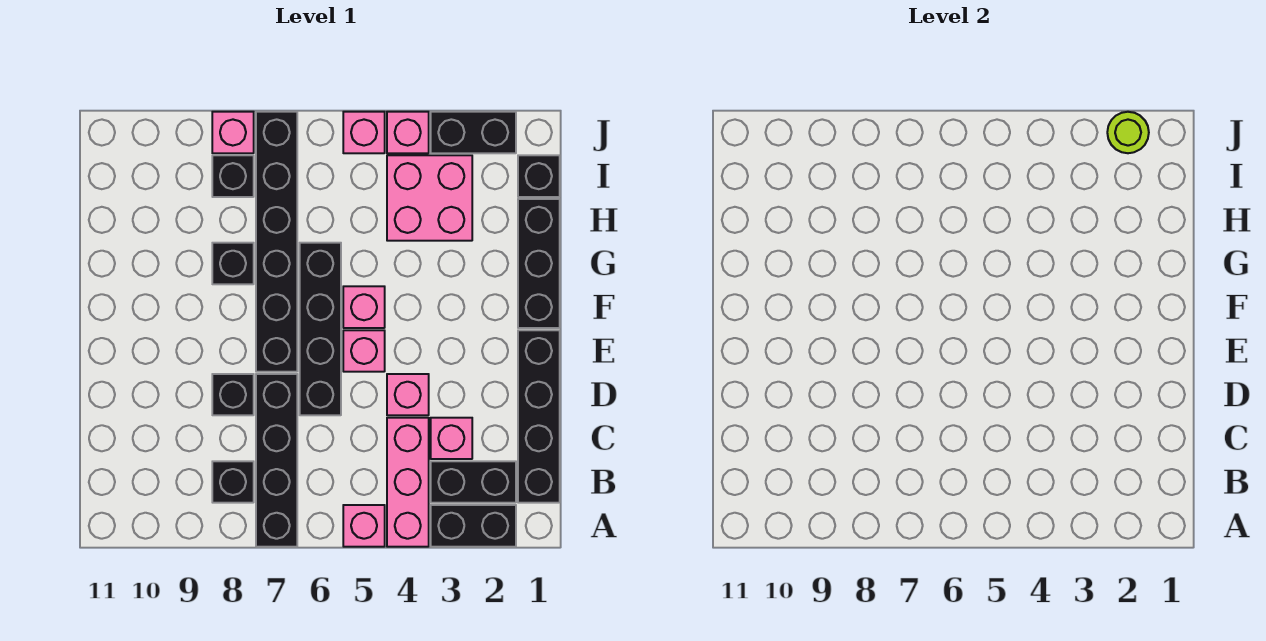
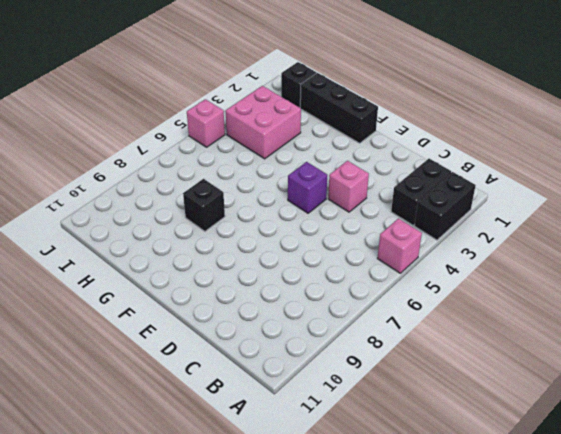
purple brick E5 level 1 -> pink brick E5 level 1
none -> pink brick A4:C4 level 1
none -> black brick A7:D7 level 1
none -> black brick B1:E1 level 1

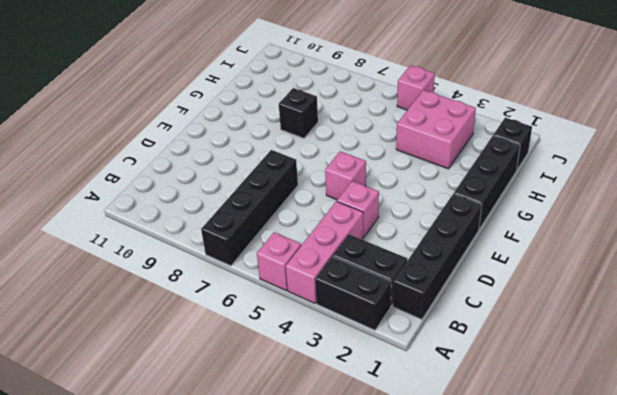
none -> black brick B8 level 1
none -> pink brick C3 level 1
none -> black brick D6:G6 level 1

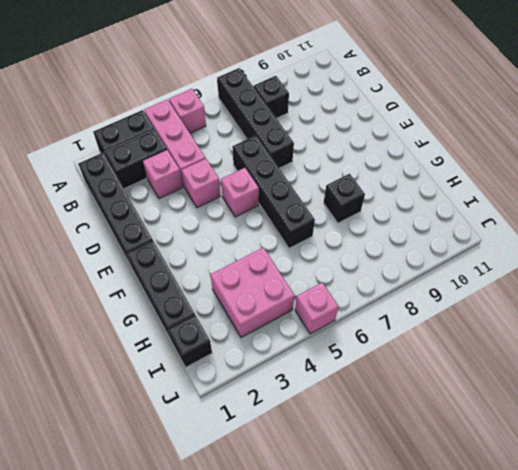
none -> black brick D8 level 1
none -> black brick E7:J7 level 1
none -> pink brick F5 level 1

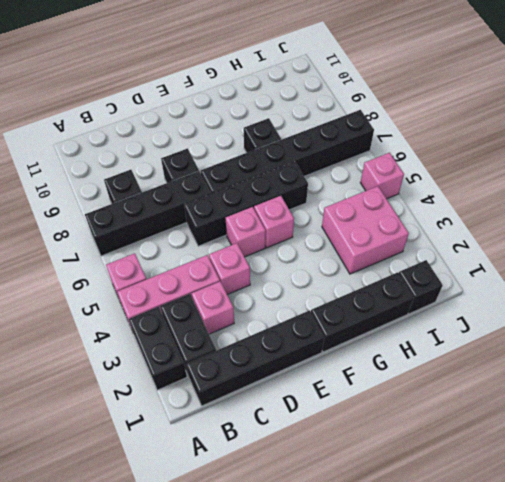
none -> black brick I8 level 1
none -> black brick J2:J3 level 1
none -> pink brick J4 level 1

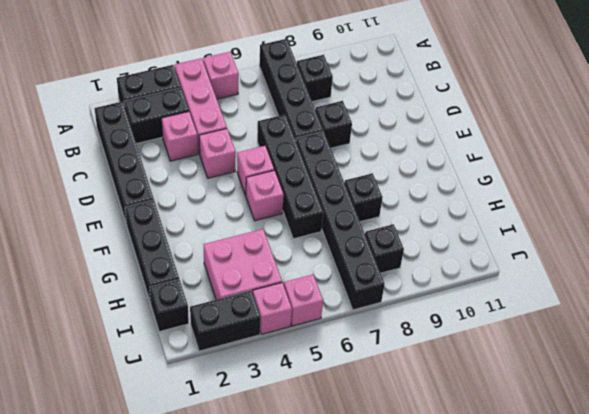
none -> pink brick J8 level 1
none -> lime round brick J2 level 2

